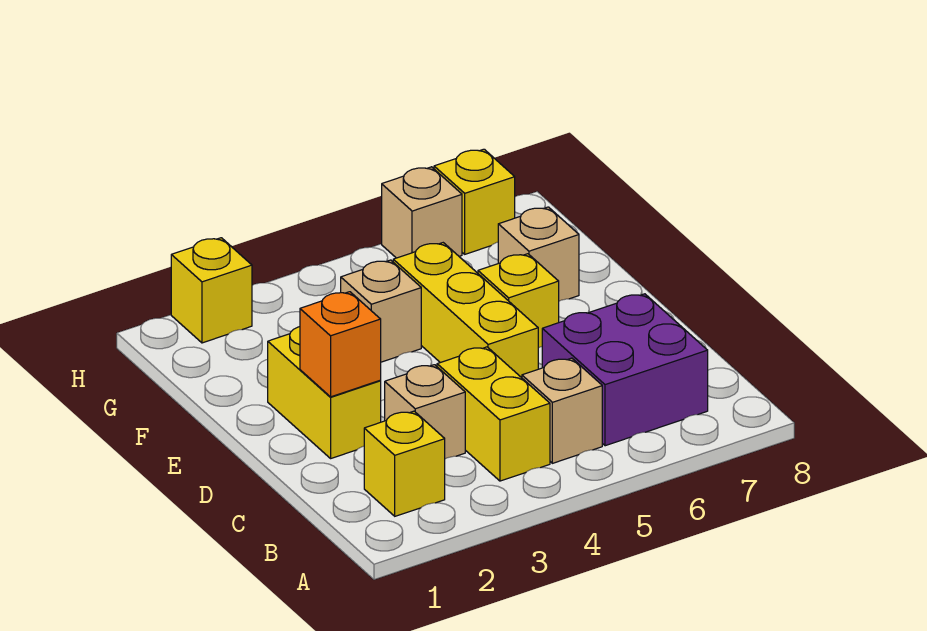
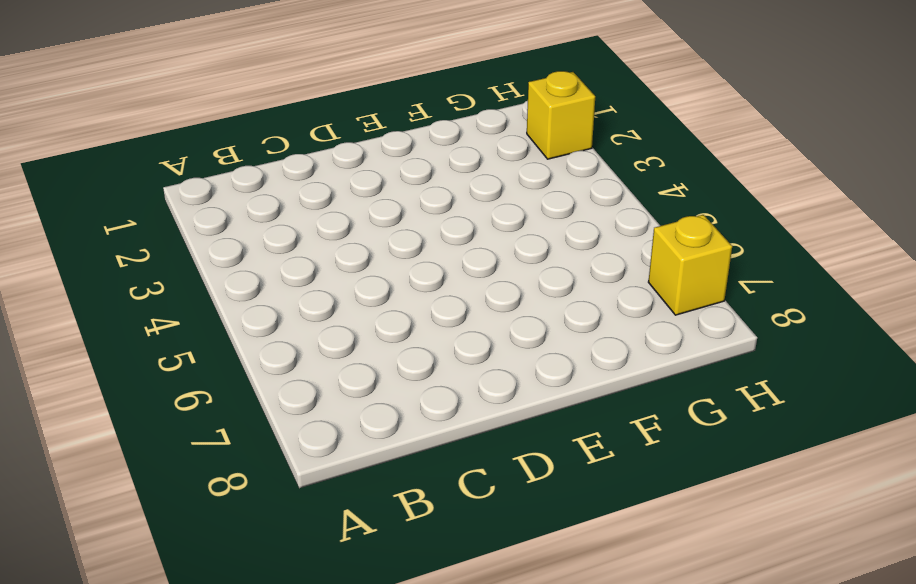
none -> yellow brick B2 level 1
none -> yellow brick B4:C4 level 1
none -> tan brick B5 level 1

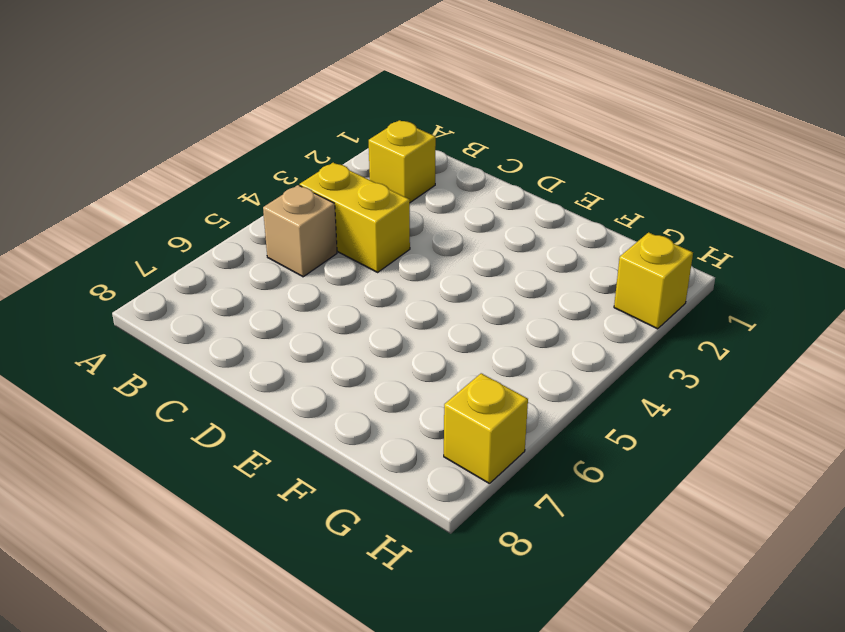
none -> purple brick B6:C7 level 1
none -> tan brick C3 level 1
none -> yellow brick D2:E2 level 1

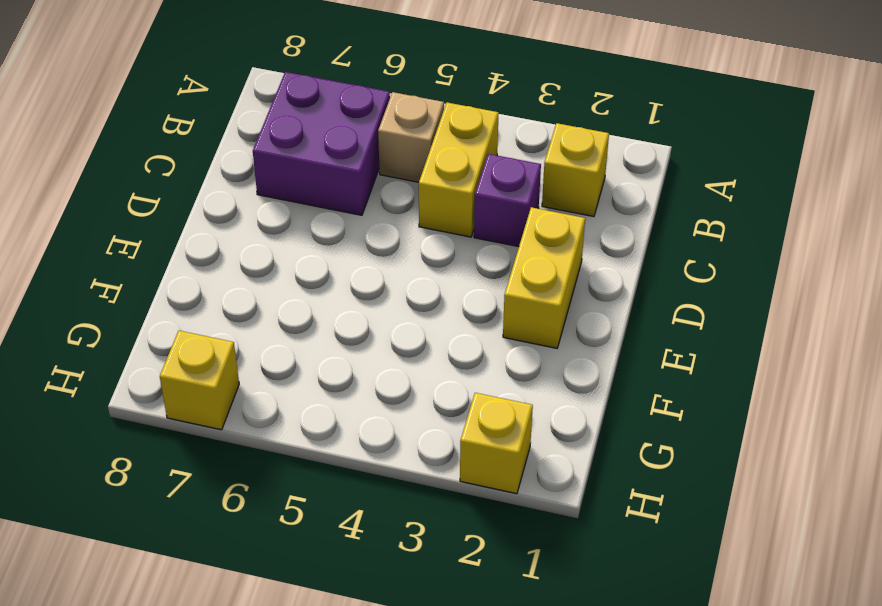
purple brick C3 level 1 -> tan brick C3 level 1
none -> yellow brick D5:F5 level 1
none -> yellow brick E6 level 1
none -> tan brick F4 level 1

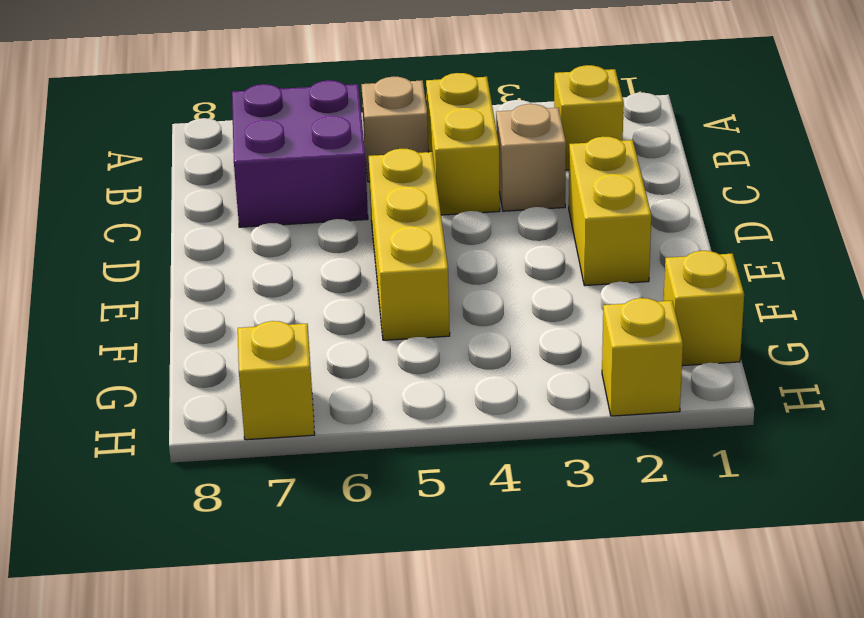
yellow brick G1 level 1 -> yellow brick E6 level 1
none -> tan brick F4 level 1
none -> tan brick F7 level 1
none -> tan brick H6 level 1

